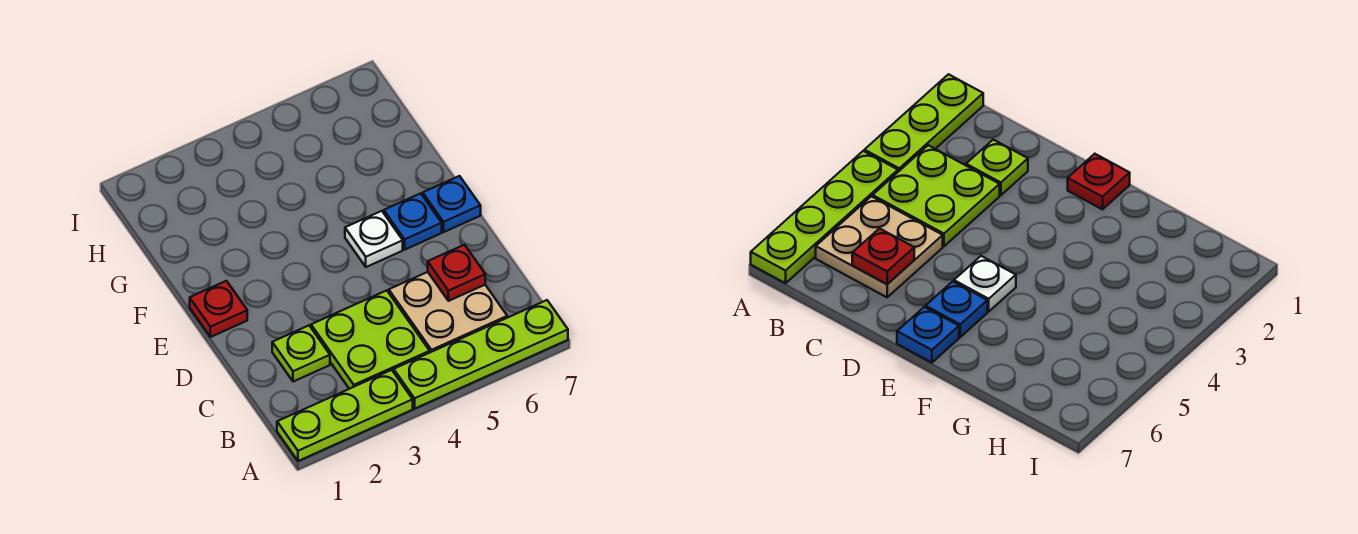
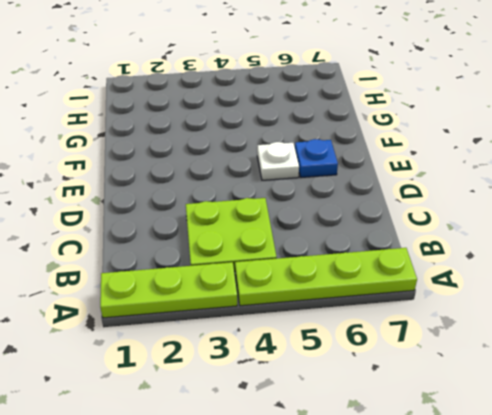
none -> tan plate B5:C6 level 1
none -> lime plate C2 level 1

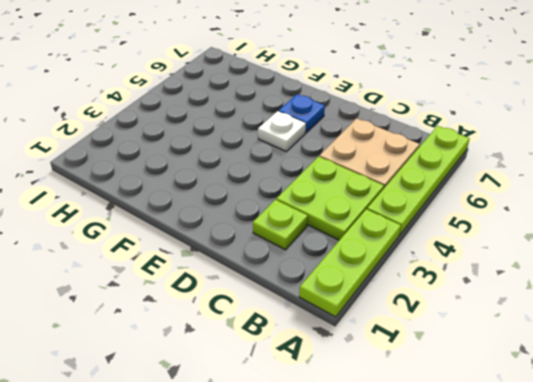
none -> red plate E1 level 1
none -> blue plate E7 level 1

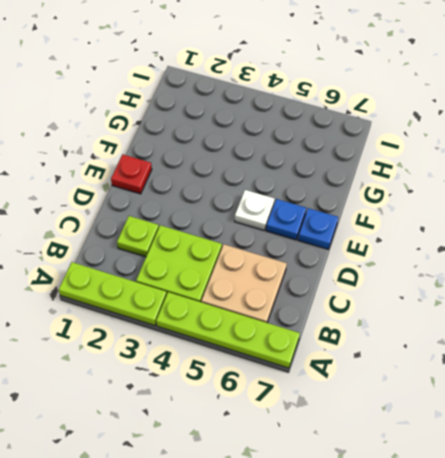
none -> red plate C6 level 2

